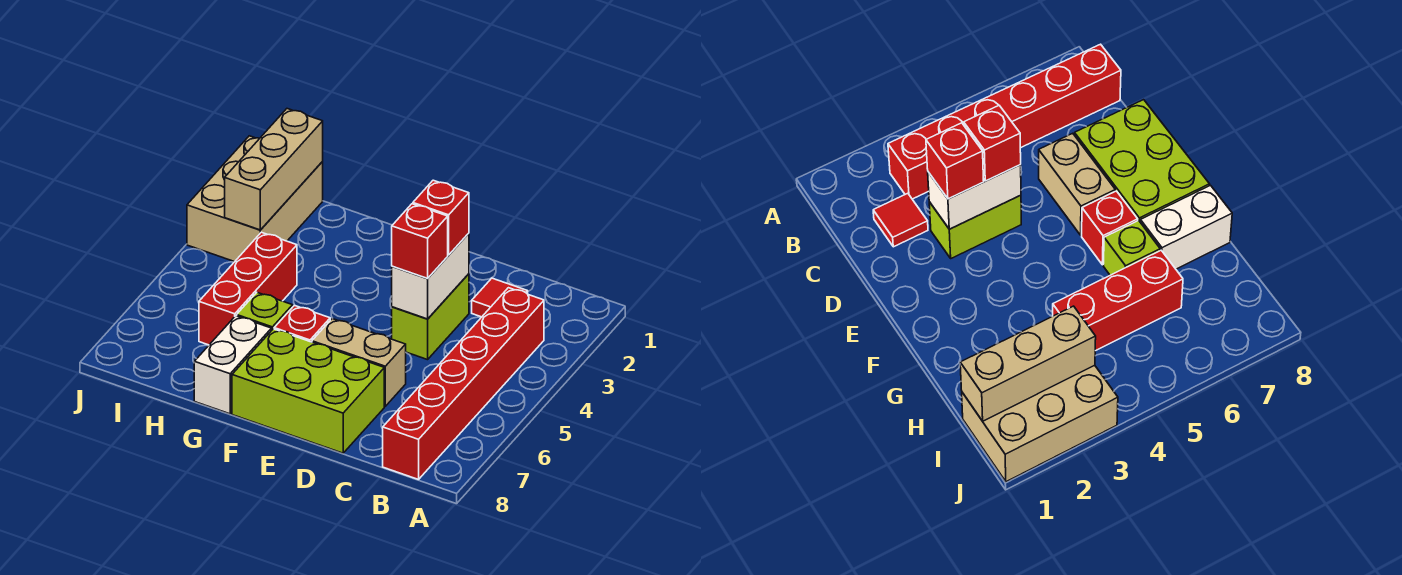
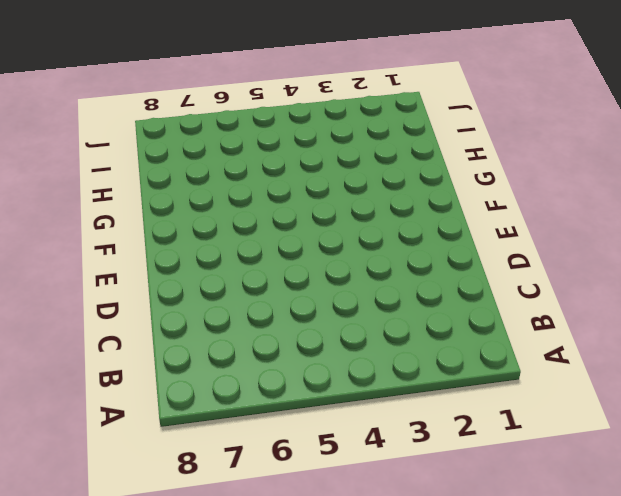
none -> red brick B3:B8 level 1
none -> red tile C2 level 1
none -> lime brick D3:D4 level 1

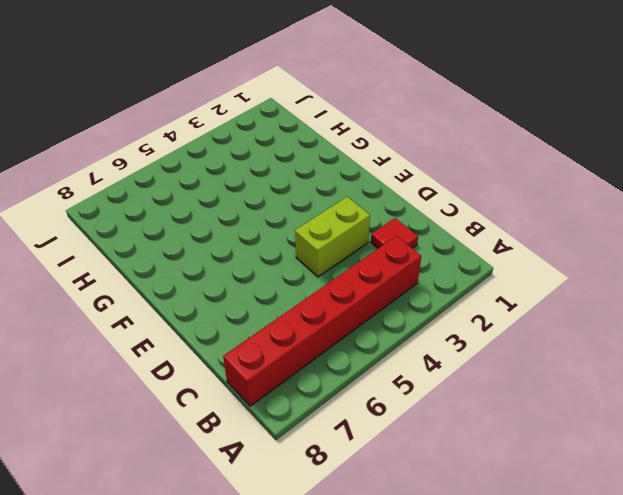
none -> tan brick D6:E6 level 1
none -> lime brick D7:F8 level 1
none -> red brick F6 level 1

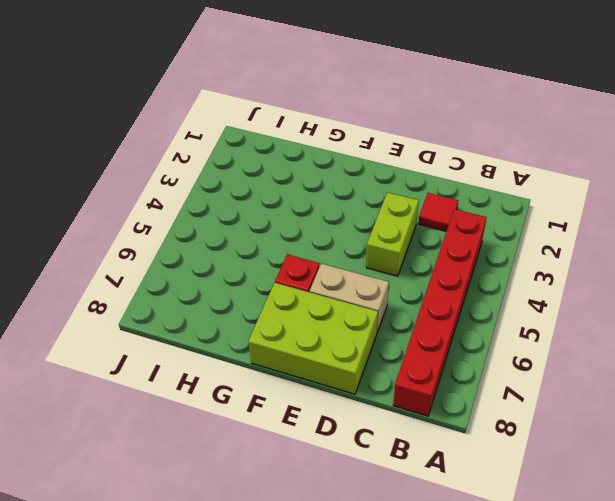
none -> lime brick G6 level 1
none -> white brick G7:G8 level 1
none -> red brick H4:H6 level 1

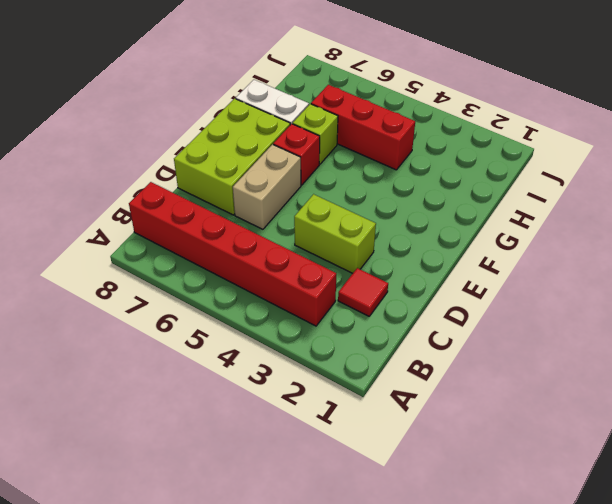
none -> tan brick I1:J3 level 1
none -> white brick D3:D4 level 2
none -> tan brick I1:I3 level 2

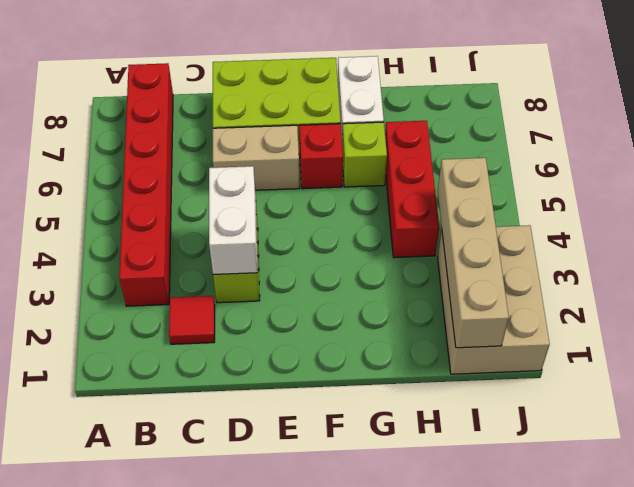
tan brick I1:I4 level 2 -> tan brick I1:I3 level 2
none -> red brick D3 level 3
none -> red brick D4 level 3

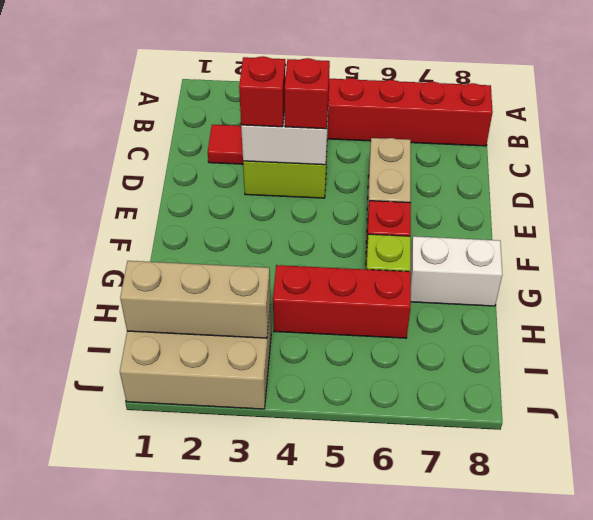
none -> lime brick D7:F8 level 1

